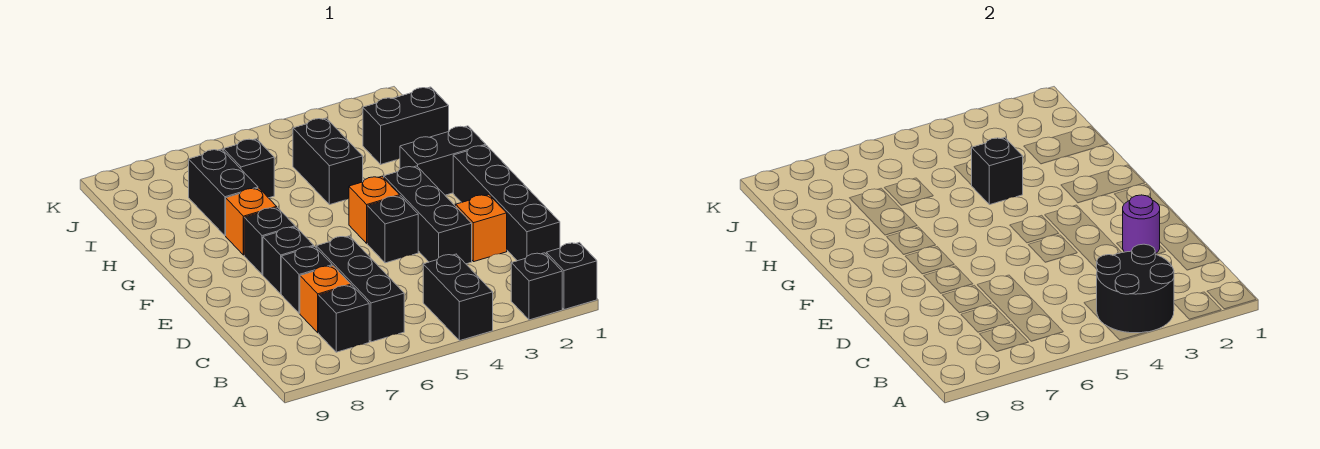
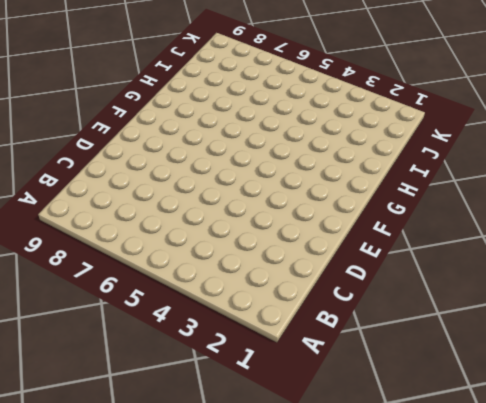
none -> black brick A1 level 1
none -> black brick A2 level 1
none -> black brick A4:B4 level 1

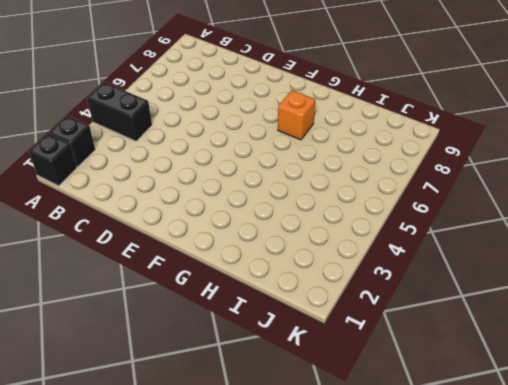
none -> black brick B6:D6 level 1
none -> black brick B7 level 1
none -> black brick C1:F1 level 1

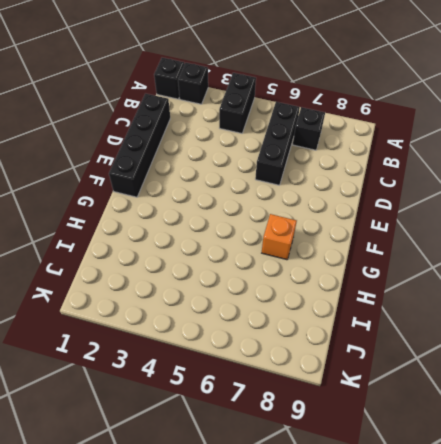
none -> orange brick C7 level 1
none -> orange brick D2 level 1
none -> black brick D3:F3 level 1

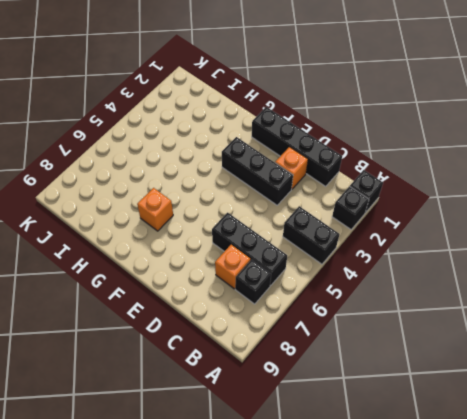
none -> black brick D7 level 1
none -> black brick E4 level 1
none -> black brick E7 level 1

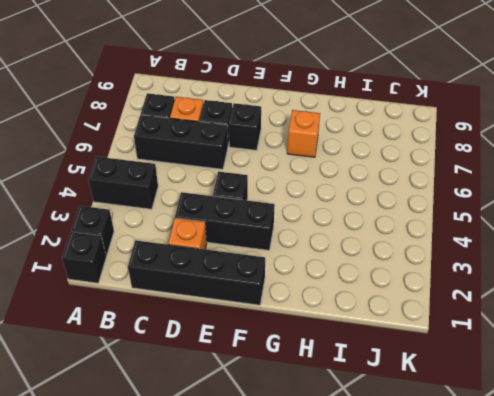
none -> orange brick F4 level 1
none -> black brick F7 level 1
none -> black brick G1:G2 level 1

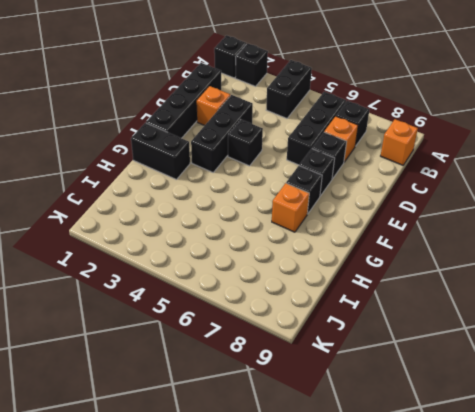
orange brick B9 level 1 -> orange brick F4 level 1
none -> black brick H4:I4 level 1
none -> black brick H7:I7 level 1
none -> black brick I1:I2 level 1

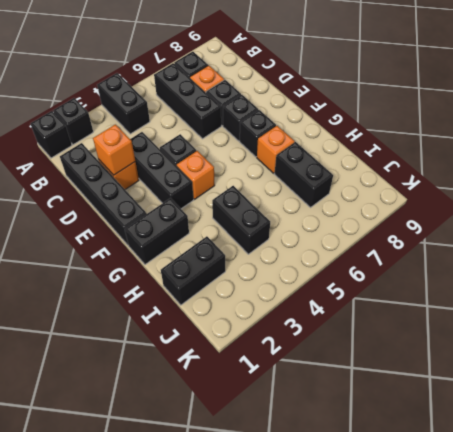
orange brick D2 level 2 -> purple round brick D2 level 2
none -> black brick I6 level 1
none -> black round brick A3:B4 level 2
none -> black brick H4 level 2

